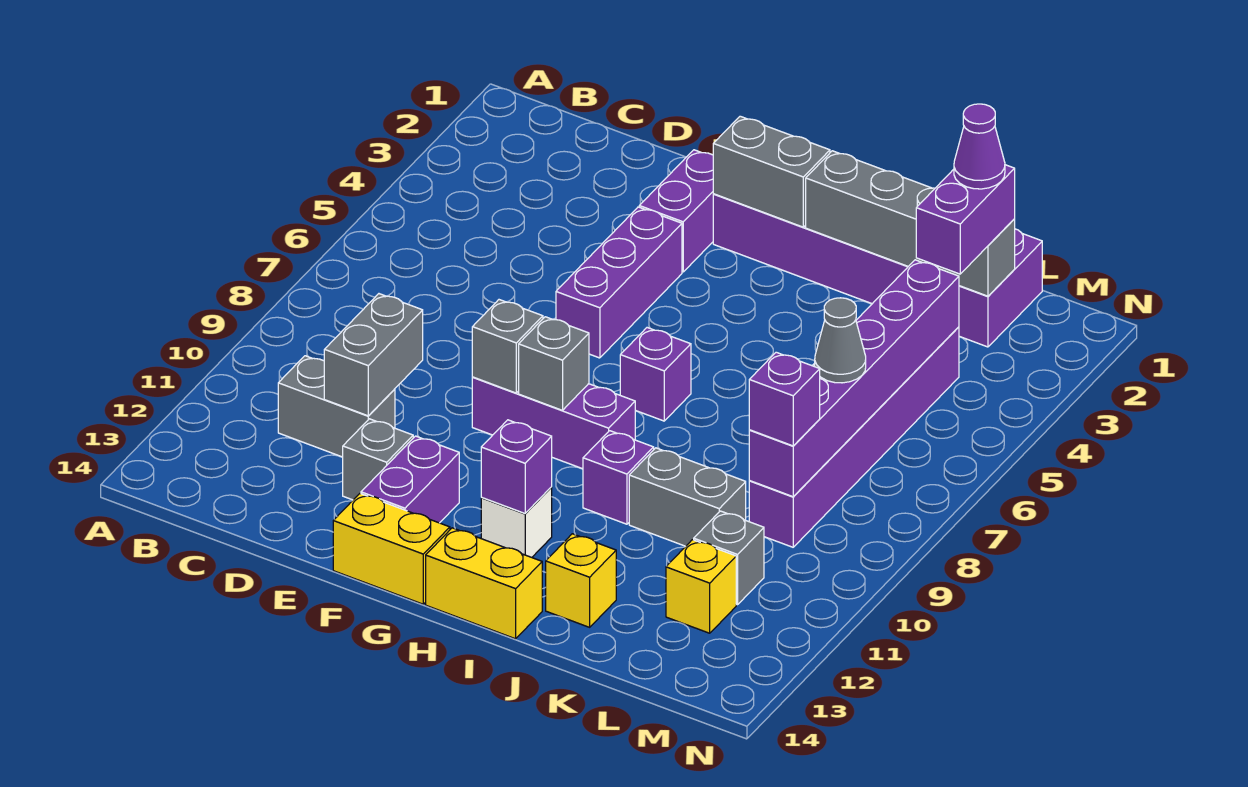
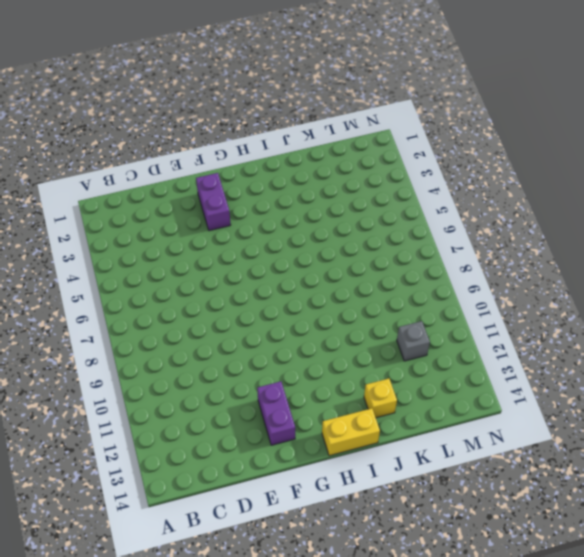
none -> grey brick C11:D11 level 1
none -> grey brick E12 level 1
none -> purple brick F4:F6 level 1

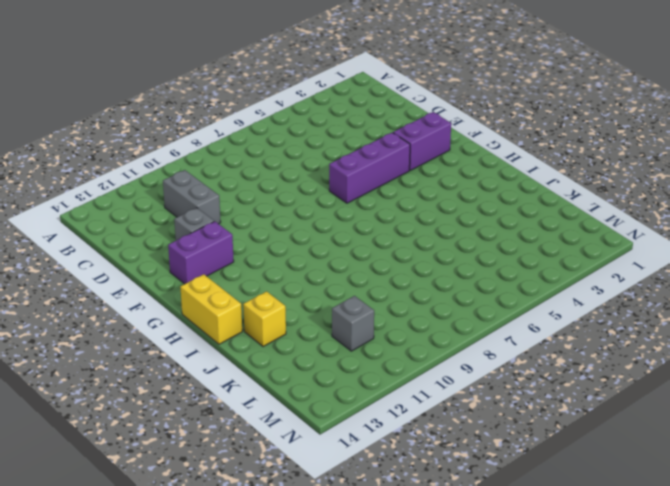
none -> purple brick F9:H9 level 1
none -> yellow brick F14:G14 level 1
none -> purple brick G1:L2 level 1

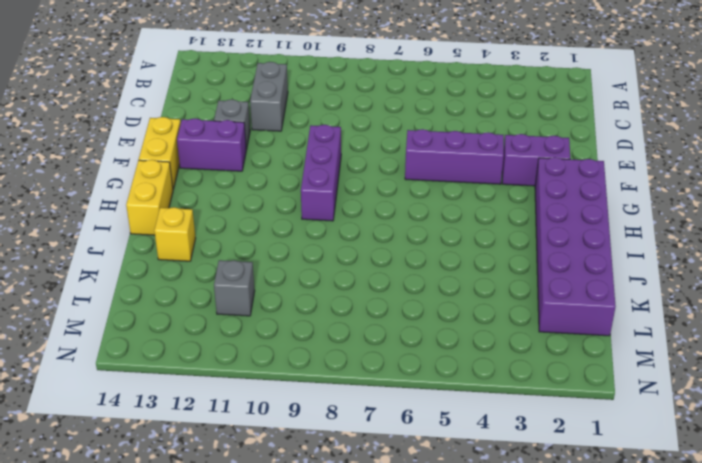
none -> purple brick H7 level 1
none -> white brick H12 level 1
none -> purple brick I10 level 1

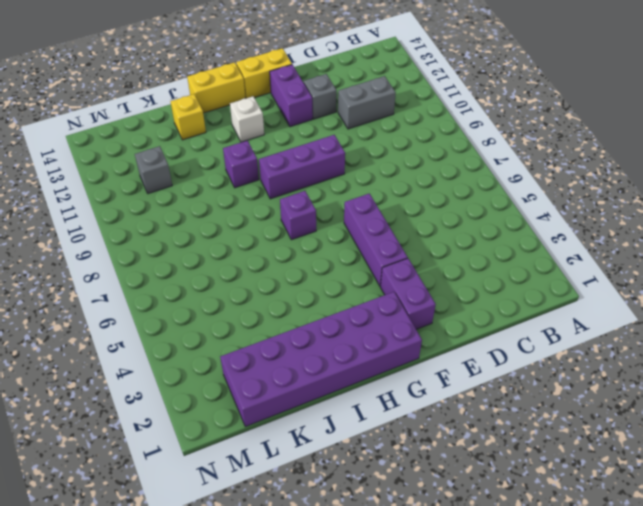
none -> grey brick J10:K10 level 1
none -> purple brick L4:L9 level 1
none -> yellow brick L12 level 1

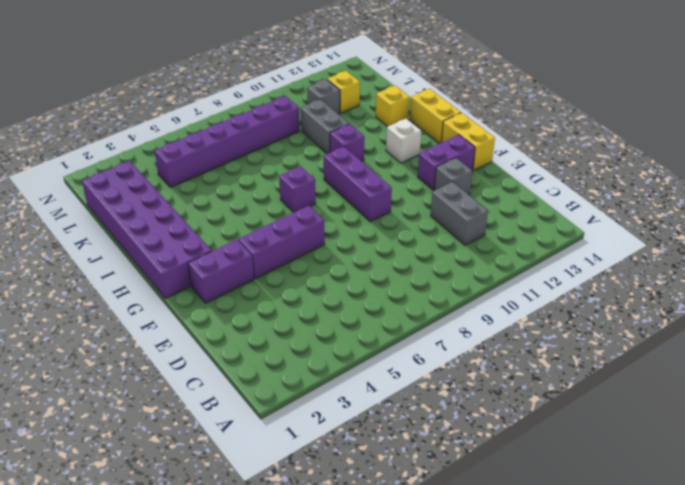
none -> grey brick D10:D11 level 2
none -> grey brick F9 level 2
none -> grey brick G2:H2 level 2

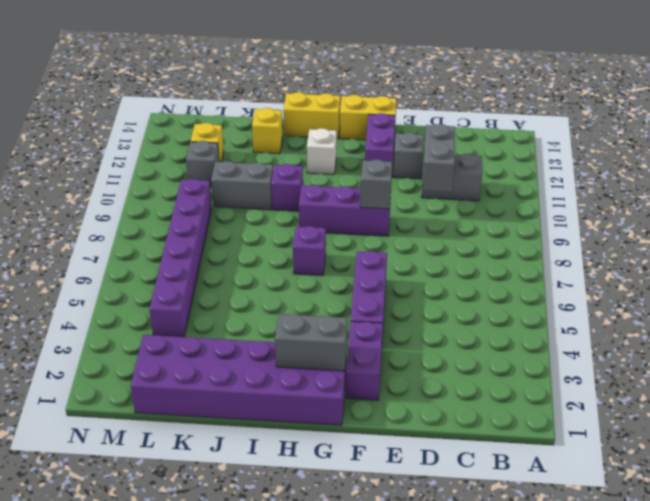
none -> grey brick G9 level 2
none -> purple brick H12 level 2
none -> grey brick I2:L2 level 2

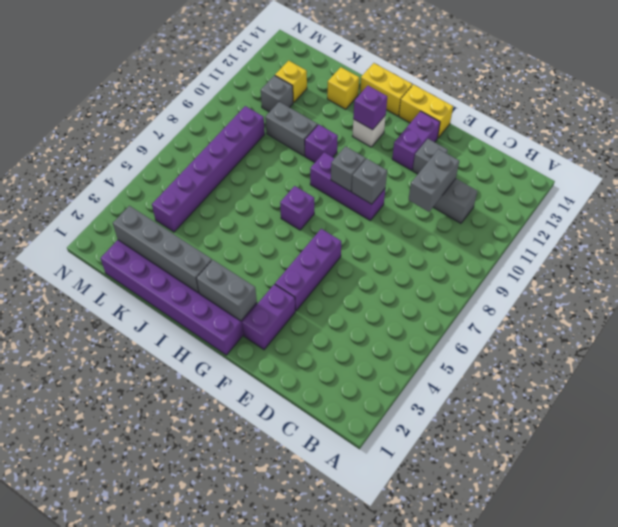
none -> purple brick L4:L9 level 2
none -> purple brick L2:L3 level 3
none -> grey cone L7 level 3

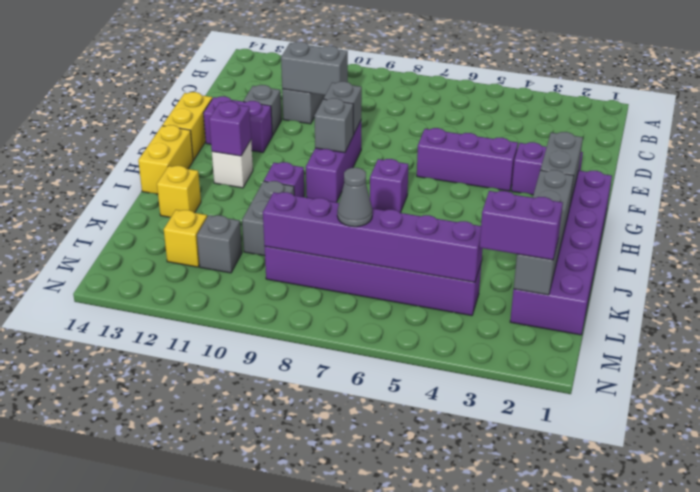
none -> purple brick L9 level 3
none -> purple cone L2 level 4

